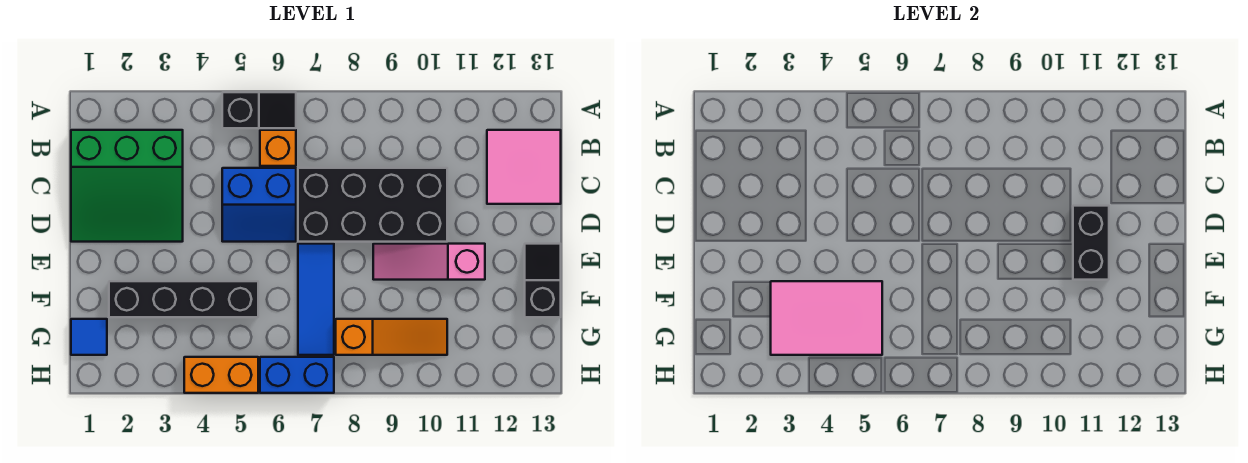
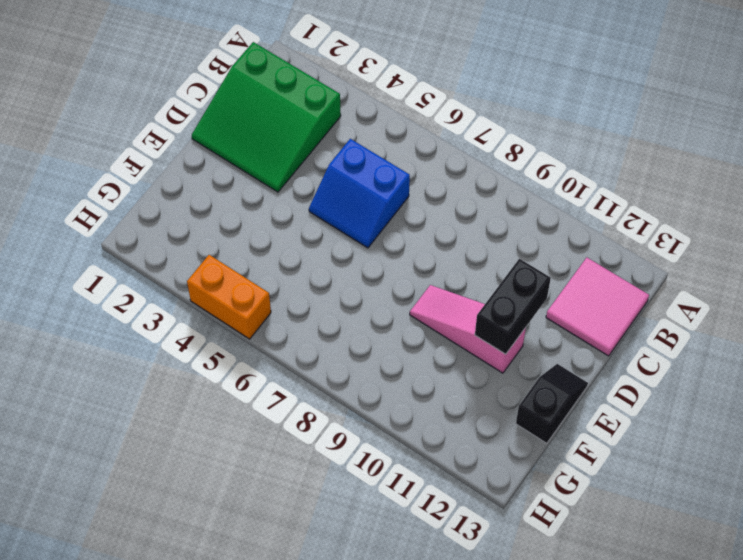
none -> black slope A5:A6 level 1 top 5
none -> orange brick B6 level 1
none -> black brick C7:D10 level 1

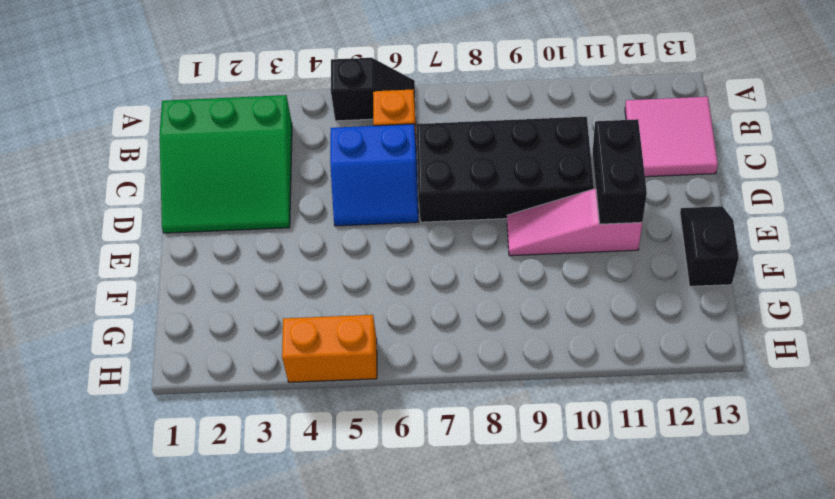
none -> blue tile E7:G7 level 1
none -> black brick F2:F5 level 1
none -> blue tile G1 level 1

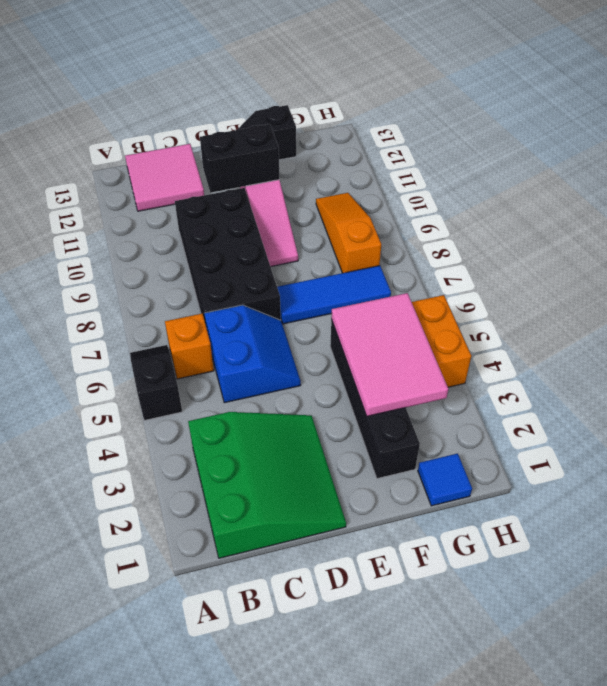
none -> blue brick H6:H7 level 1

